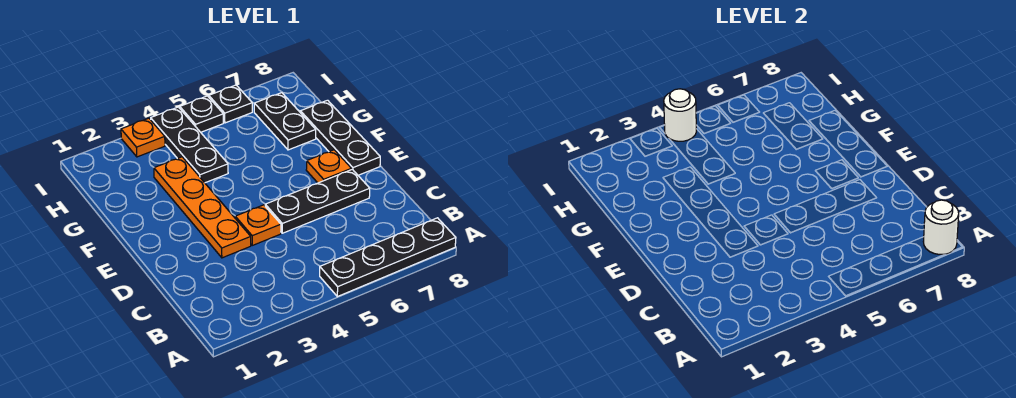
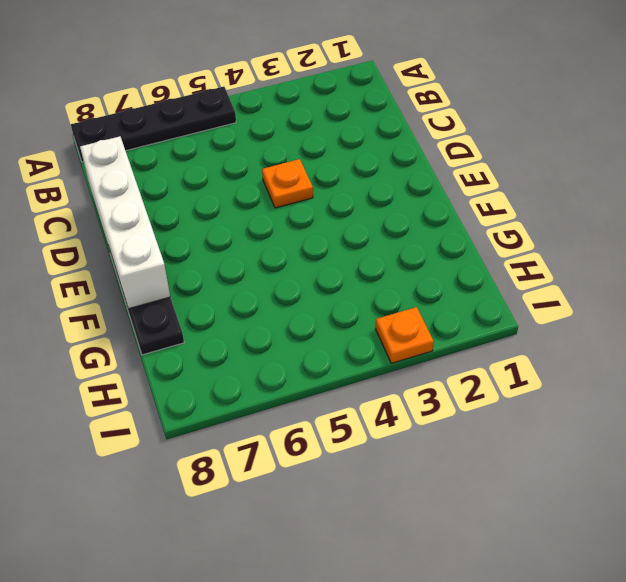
white brick C8:F8 level 2 -> none
none -> orange plate D3:G3 level 1
none -> black plate D5:D7 level 1
none -> orange plate E7 level 1

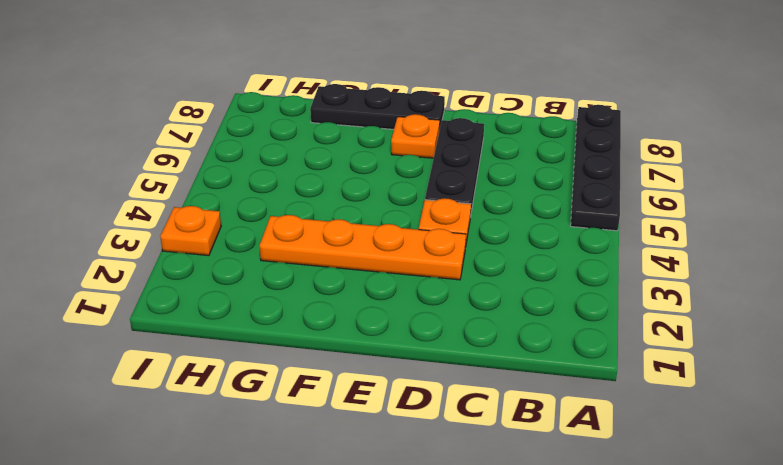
none -> black plate G4:I4 level 1
none -> black plate G7:H7 level 1
none -> black plate I5 level 1

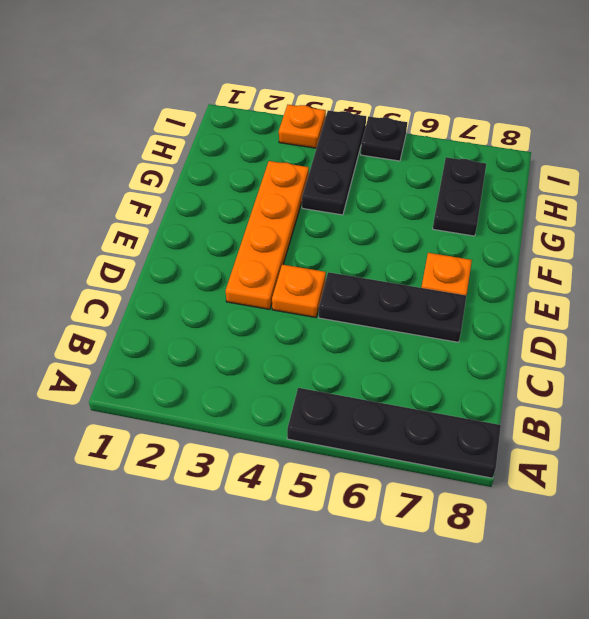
none -> black plate E8:G8 level 1
none -> black plate I6 level 1
none -> white round brick A8 level 2

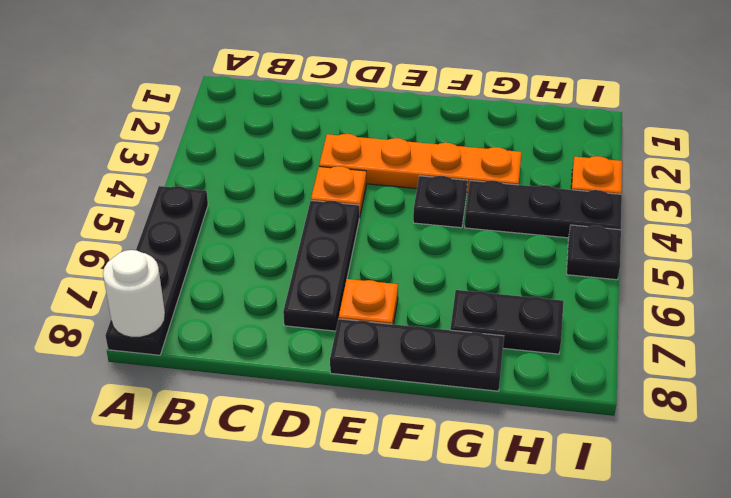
black plate F4 level 1 -> black plate I6 level 1
none -> white round brick I4 level 2

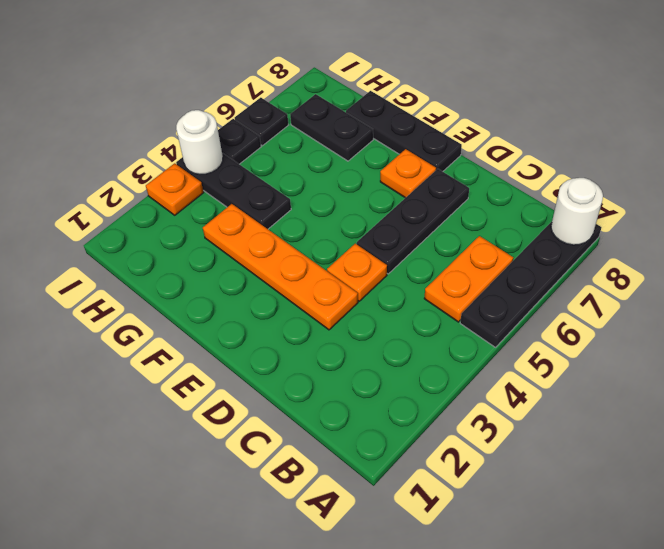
orange plate B5:B6 level 1 -> none

